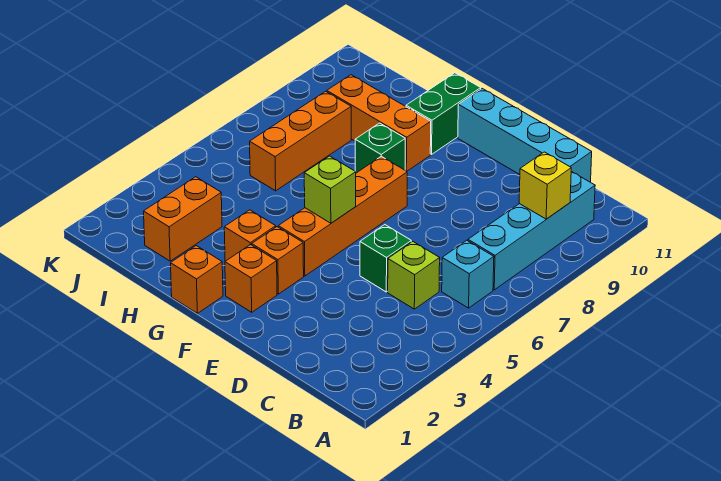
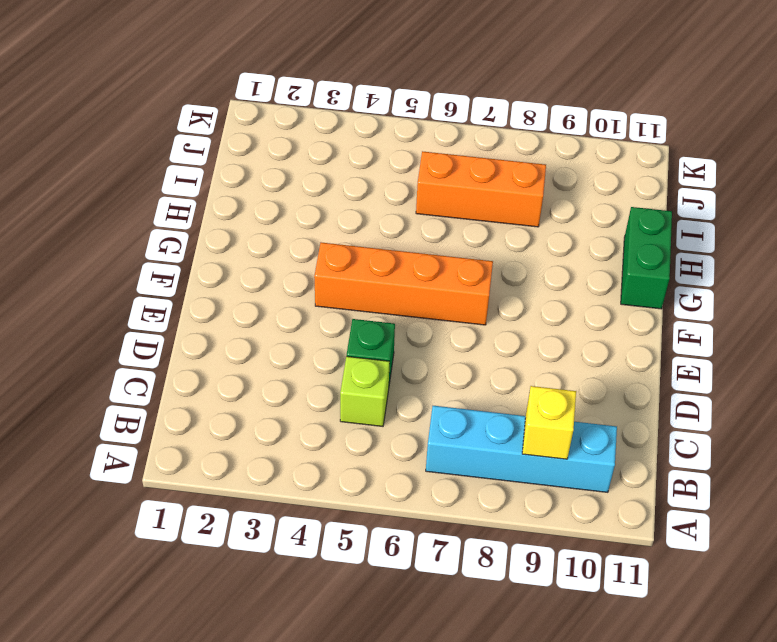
green brick G11:H11 level 1 -> green brick G10:G11 level 1
none -> cyan brick B6 level 1
none -> cyan brick C11:F11 level 1
none -> orange brick F2 level 1

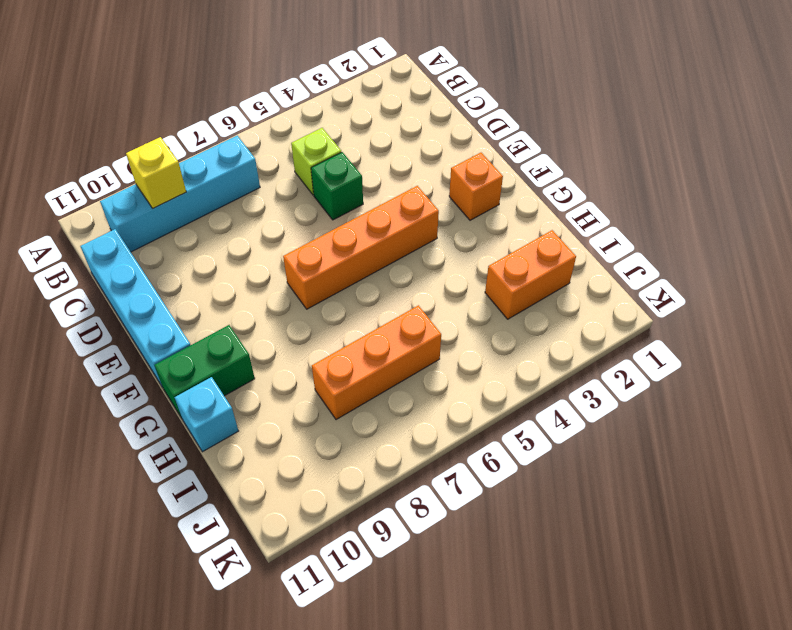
cyan brick H11 level 1 -> cyan brick B6 level 1
none -> orange brick F3 level 1
none -> orange brick G1 level 1
none -> orange brick G3 level 1

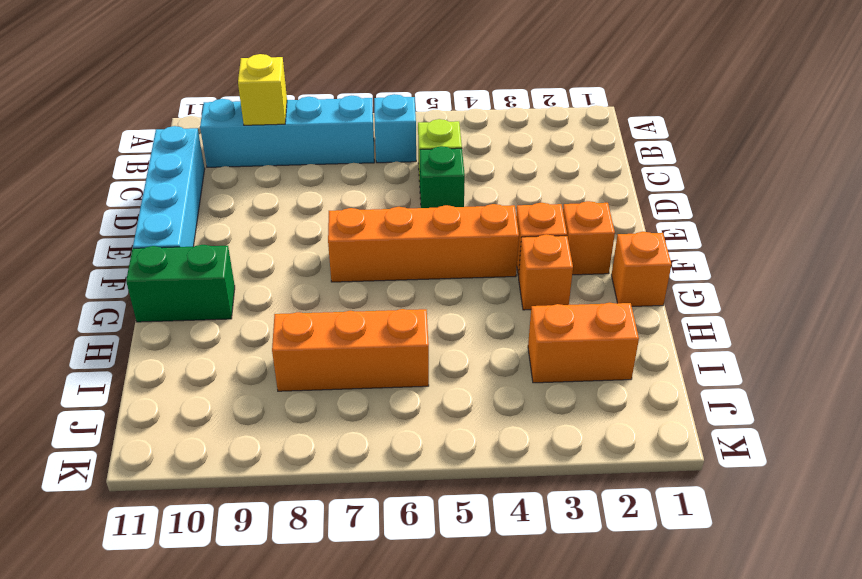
none -> green brick G8 level 1
none -> orange brick G9:I9 level 1
none -> lime brick F5 level 2

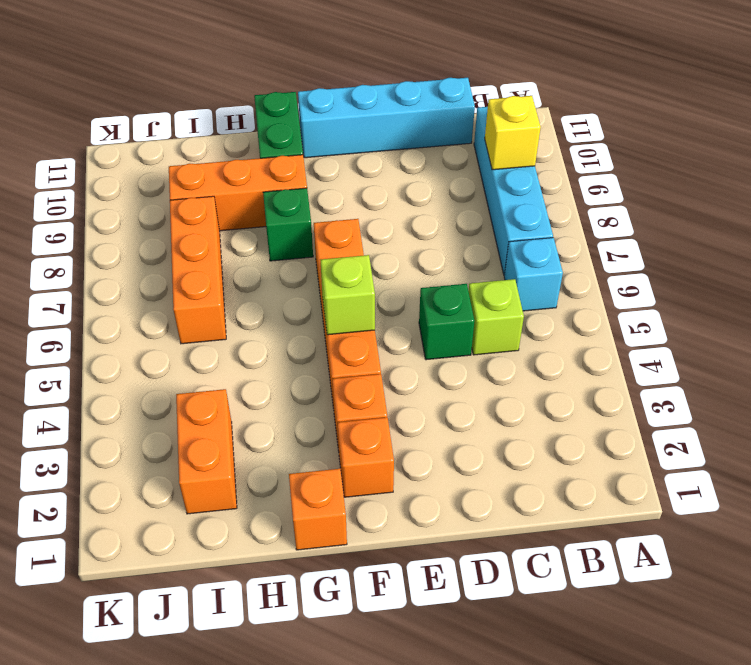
none -> orange brick G3 level 1

